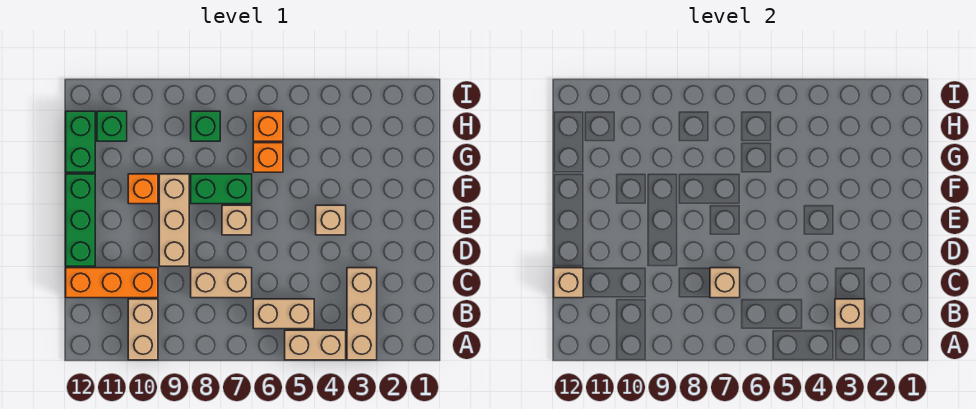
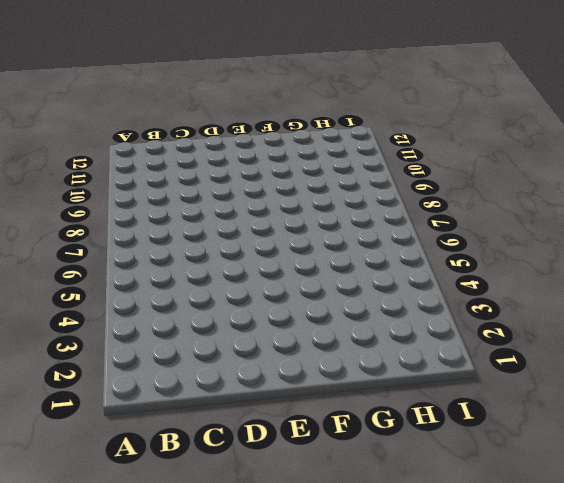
none -> tan brick A3:C3 level 1
none -> tan brick A4:A5 level 1
none -> tan brick A10:B10 level 1

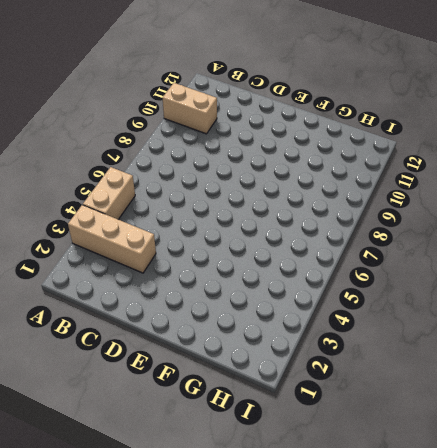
none -> tan brick B5:B6 level 1
none -> tan brick C7:C8 level 1
none -> orange brick C10:C12 level 1

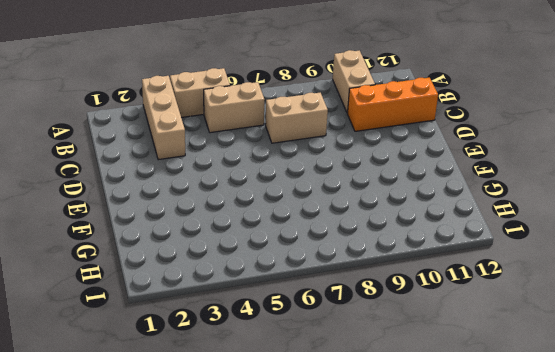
none -> tan brick D9:F9 level 1
none -> green brick D12:F12 level 1
none -> tan brick E4 level 1

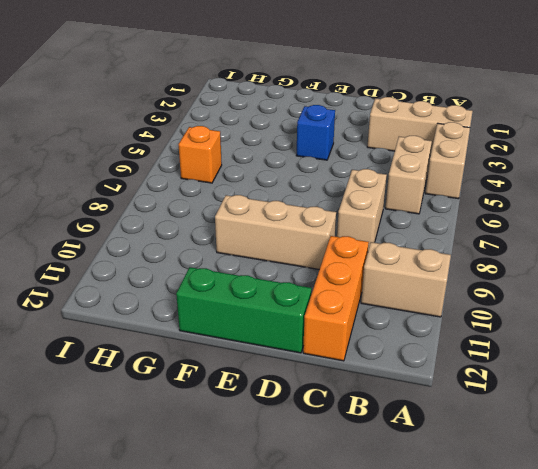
blue brick E4 level 1 -> tan brick E4 level 1
none -> tan brick E7 level 1
none -> green brick F7:F8 level 1
none -> orange brick F10 level 1

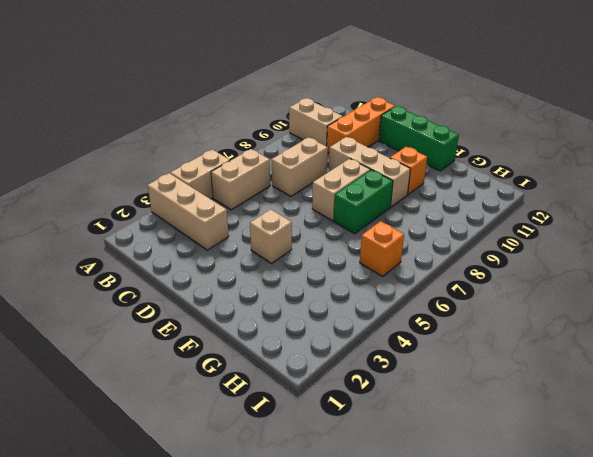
tan brick E7:E8 level 1 -> tan brick E7 level 1
none -> orange brick G6 level 1
none -> green brick G12:H12 level 1
none -> green brick H8 level 1

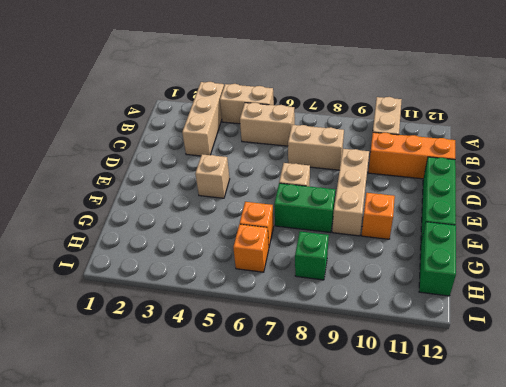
none -> green brick H11 level 1
none -> tan brick B3 level 2
none -> tan brick C7 level 2

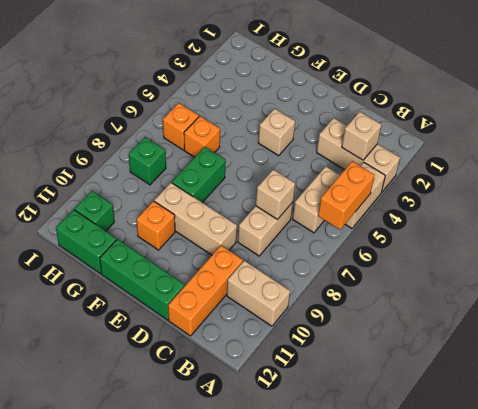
orange brick A5:A6 level 2 -> none
none -> tan brick E7 level 1
none -> tan brick C12 level 2

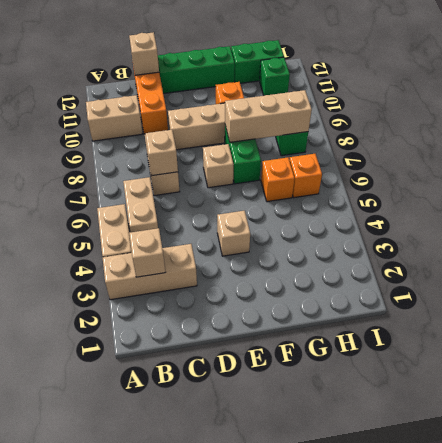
tan brick F8:H8 level 2 -> none

